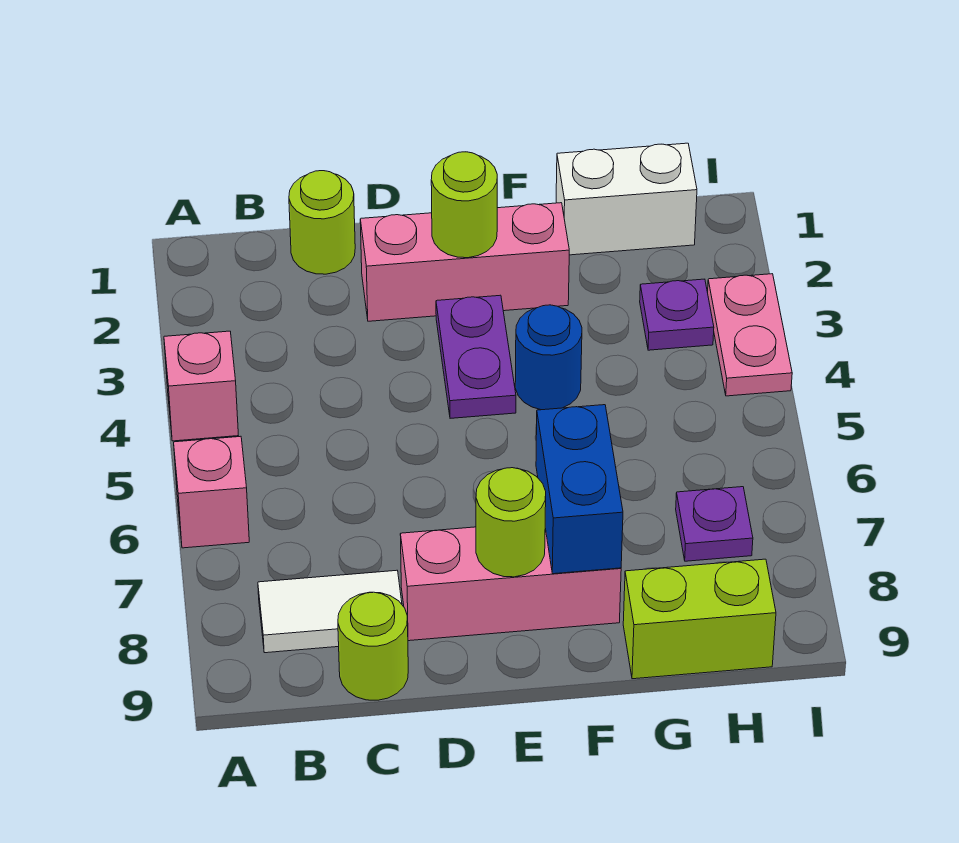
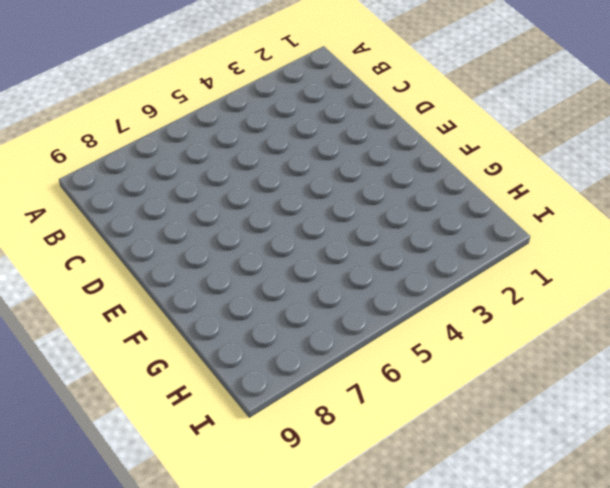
none -> pink brick A4 level 1
none -> pink brick A6 level 1
none -> white tile B8:C8 level 1

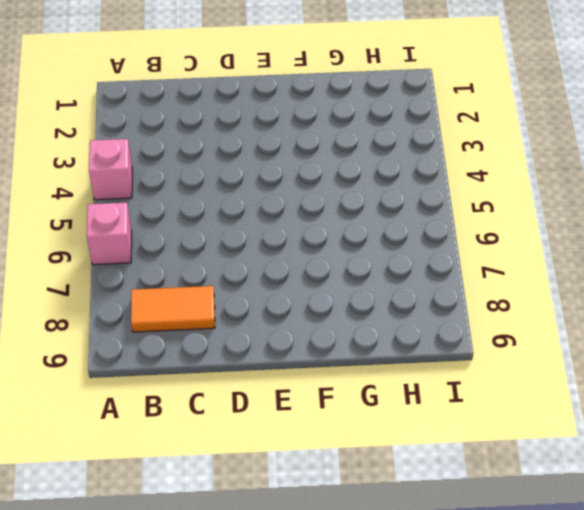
orange tile B8:C8 level 1 -> white tile B8:C8 level 1
none -> lime round brick C1 level 1
none -> lime round brick C9 level 1
none -> pink brick D2:F2 level 1

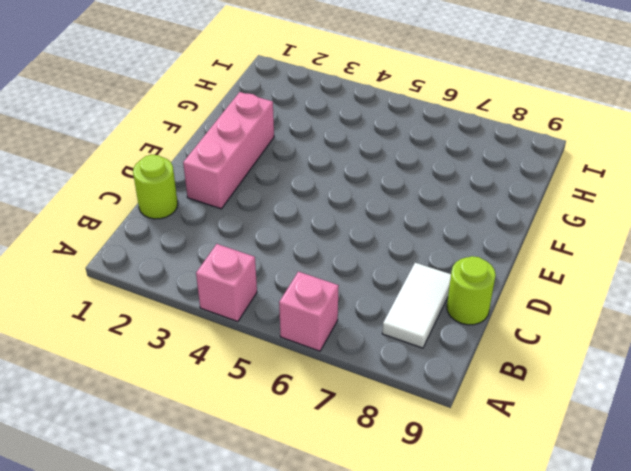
none -> pink brick D8:F8 level 1
none -> purple plate E3:E4 level 1
none -> blue round brick F4 level 1

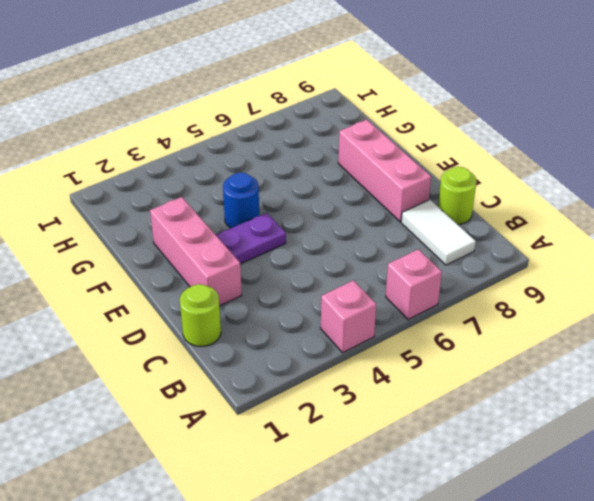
none -> white brick G1:H1 level 1
none -> lime brick G9:H9 level 1
none -> purple plate H3 level 1

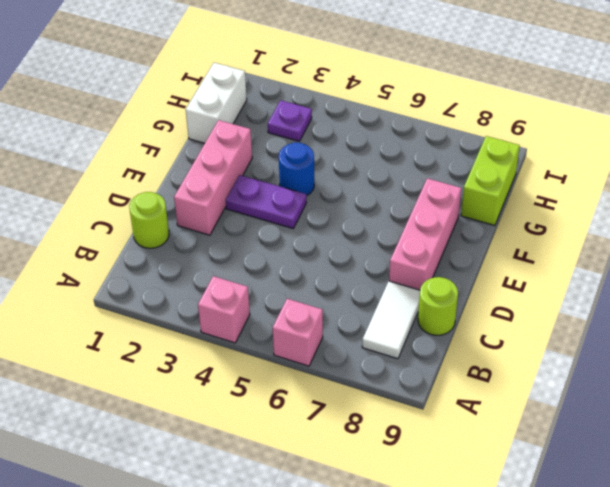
none -> purple plate H7 level 1
none -> pink plate I3:I4 level 1
none -> lime round brick E2 level 2

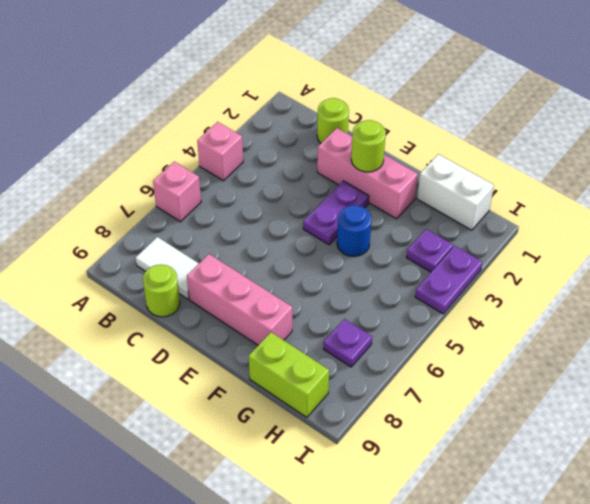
purple plate I3:I4 level 1 -> pink plate I3:I4 level 1
none -> lime round brick E8 level 2
none -> blue brick F7:F8 level 2

